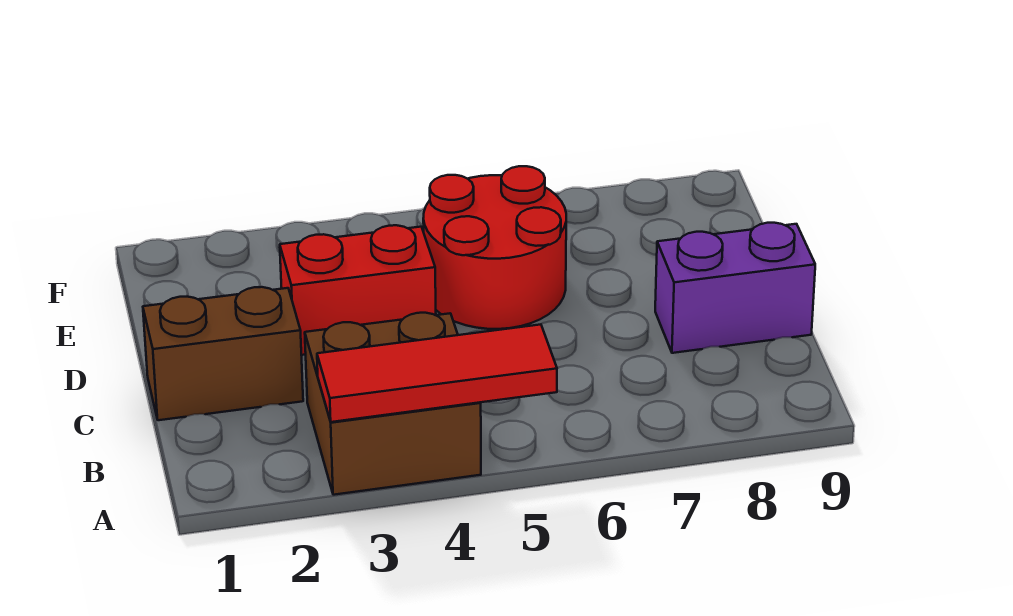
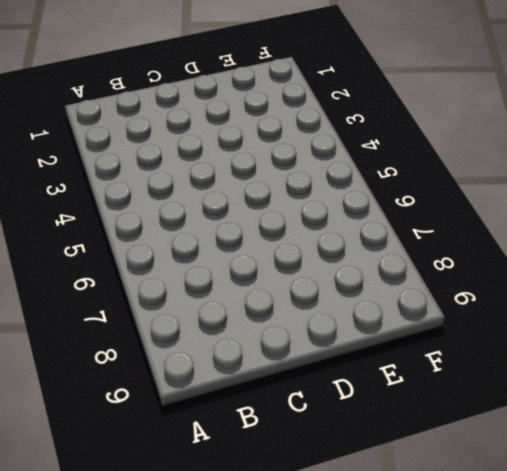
none -> brown brick A3:B4 level 1
none -> brown brick C1:C2 level 1

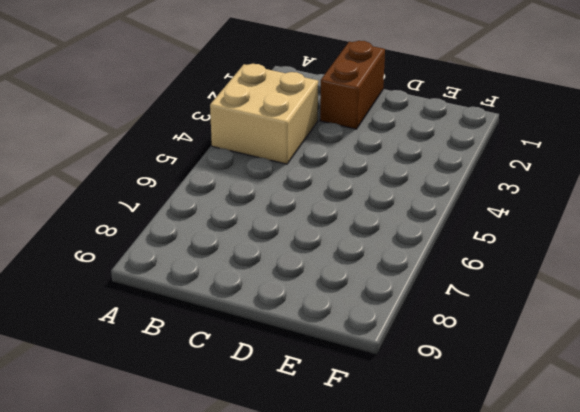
tan brick A3:B4 level 1 -> brown brick A3:B4 level 1
none -> purple brick C8:C9 level 1
none -> red brick D3:D4 level 1

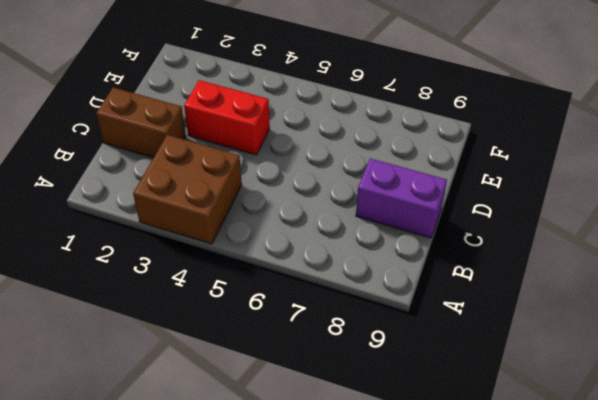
none -> red round brick D5:E6 level 1
none -> red tile A3:A5 level 2

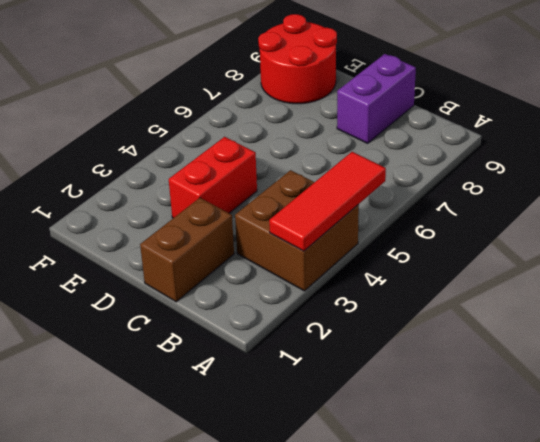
red round brick E8:F9 level 1 -> red round brick D5:E6 level 1

